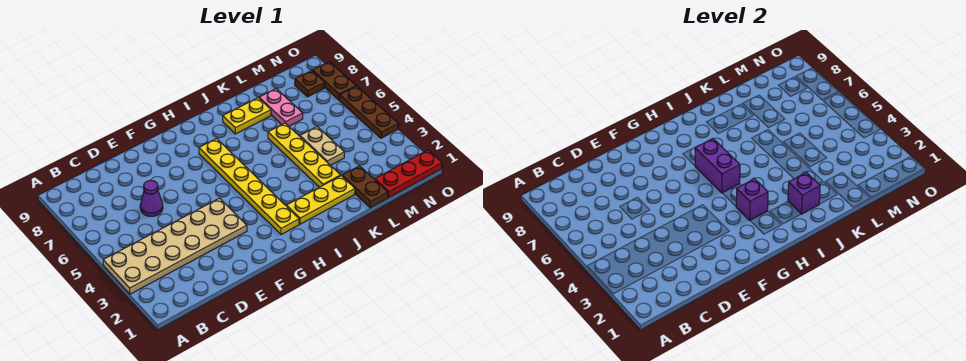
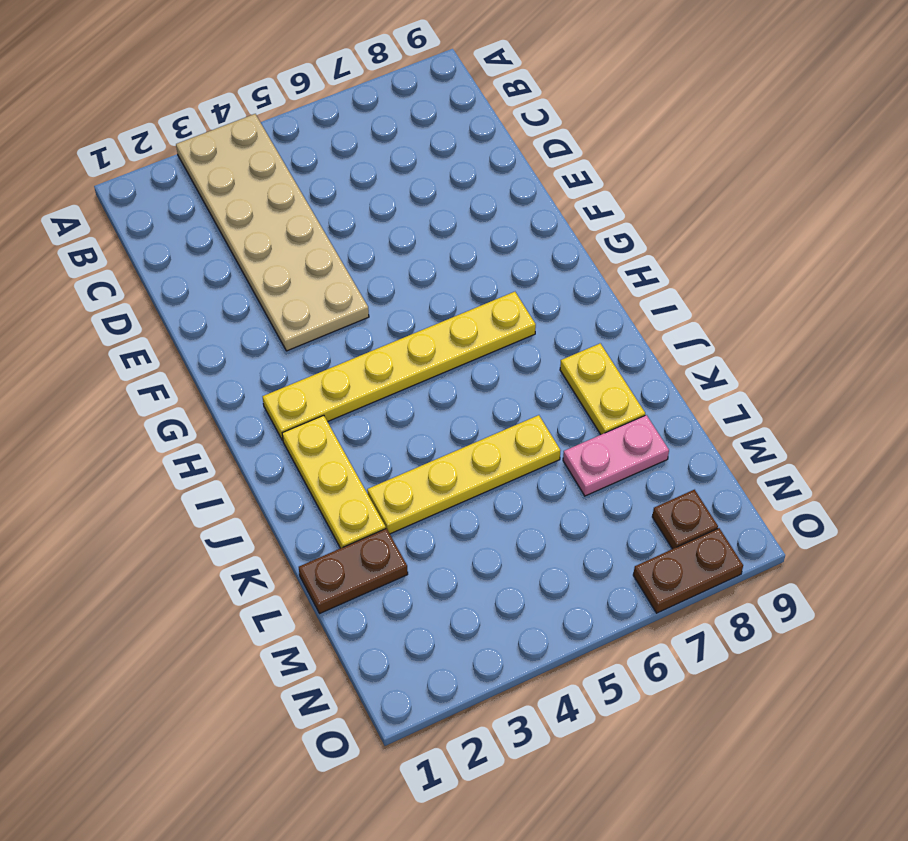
none -> purple cone D6 level 1
none -> tan plate L4:L5 level 1
none -> red plate M1:O1 level 1

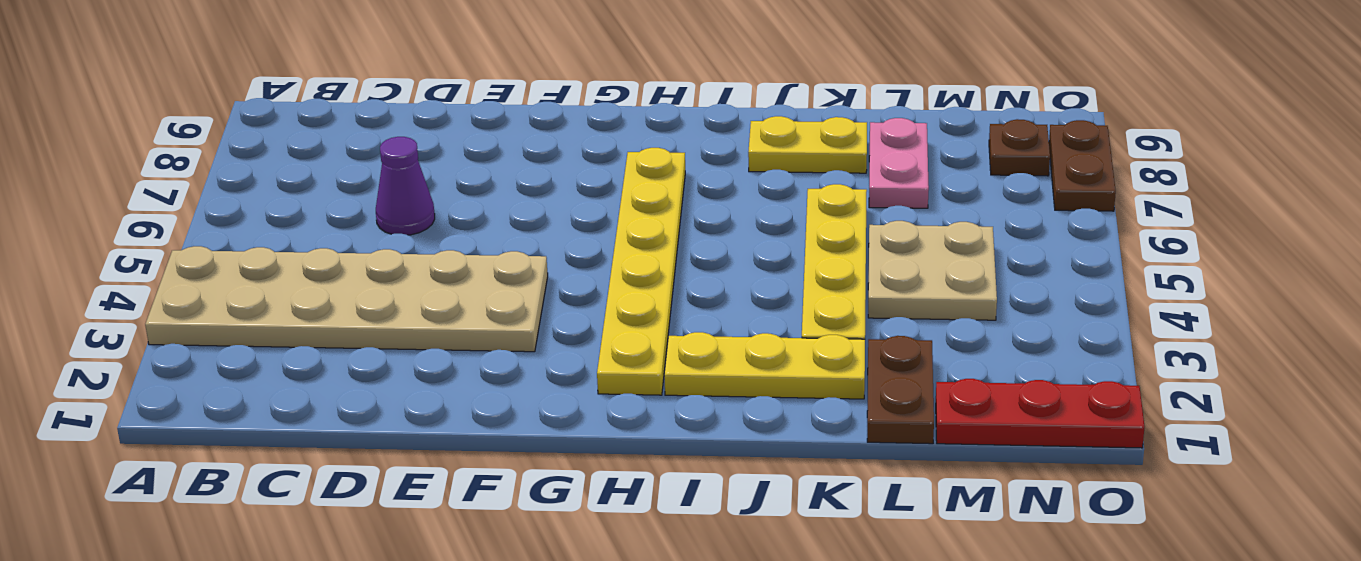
tan plate L4:M5 level 1 -> tan plate L4:L5 level 1
none -> brown plate O4:O6 level 1
none -> purple brick H3 level 2
none -> purple brick H5:H6 level 2

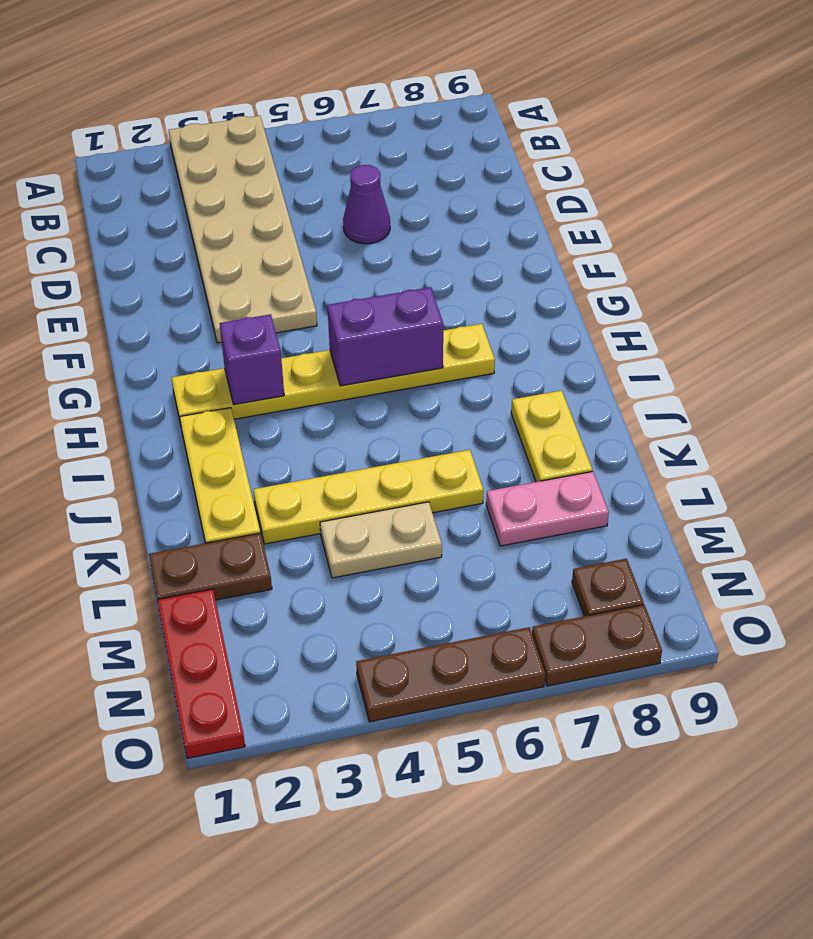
none -> purple brick J2 level 2

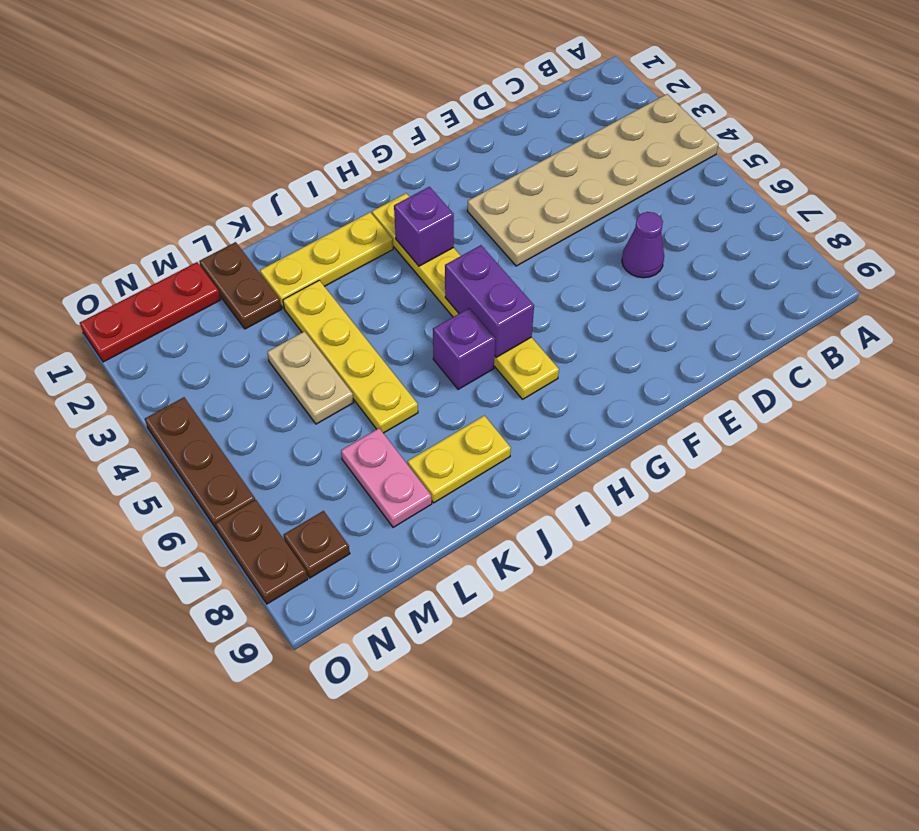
purple brick I6 level 1 -> purple brick J2 level 2

